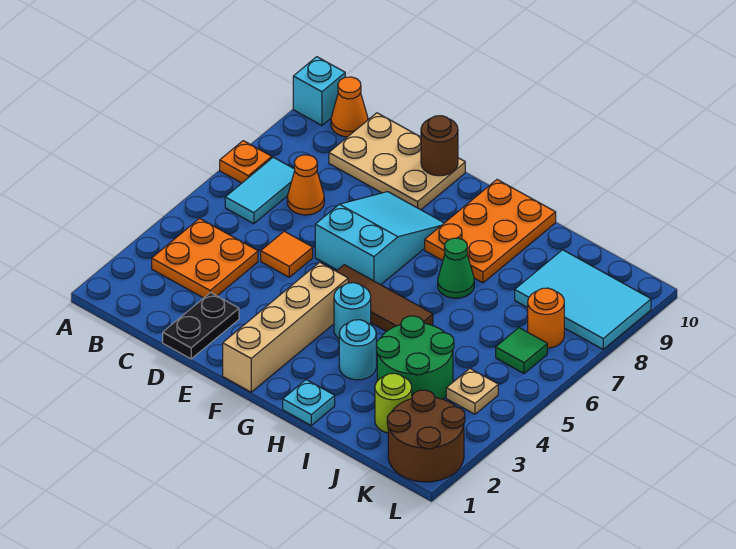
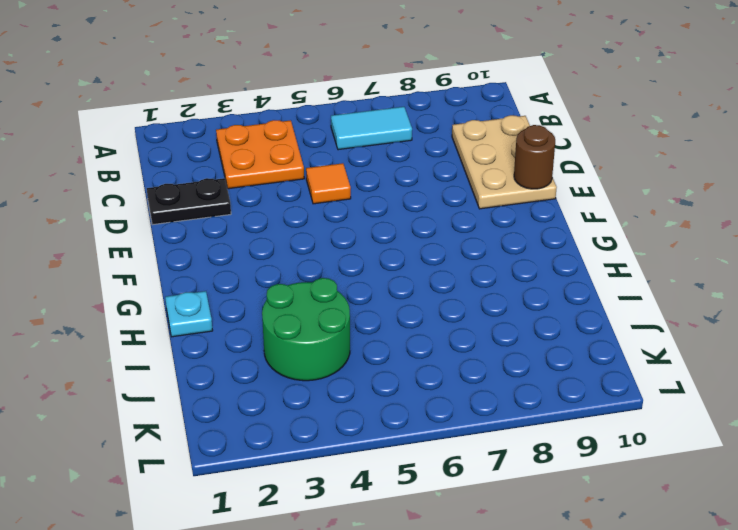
none -> orange plate A7 level 1
none -> cyan brick A10 level 1
none -> orange cone B10 level 1

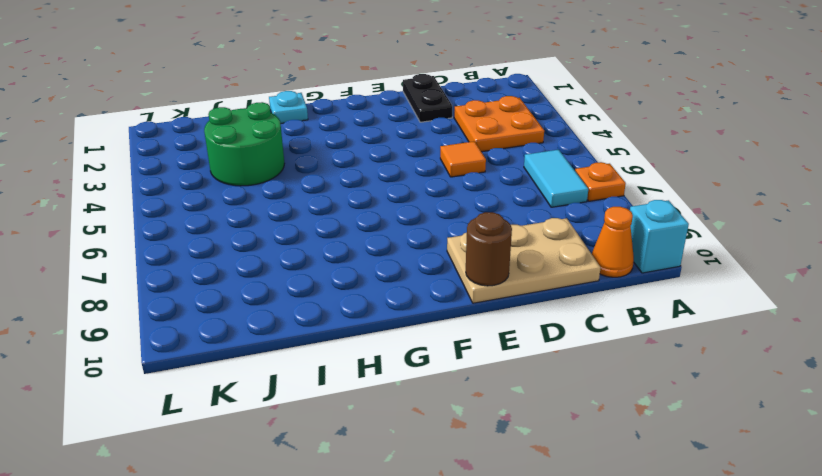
none -> orange cone C7 level 1
none -> cyan slope E6:F8 level 1 top 6
none -> tan brick F1:F4 level 1

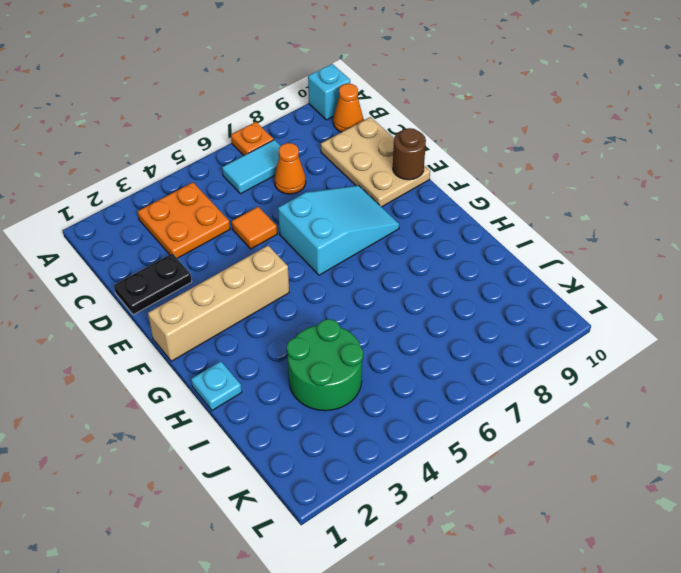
none -> brown tile F5:H5 level 1
none -> cyan round brick G4 level 1
none -> orange plate G8:H10 level 1

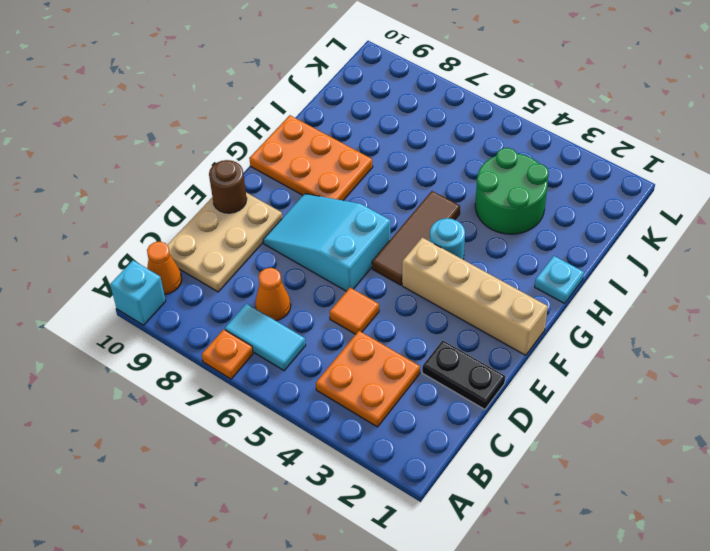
none -> cyan round brick H3 level 1
none -> green cone H7 level 1
none -> lime round brick J2 level 1

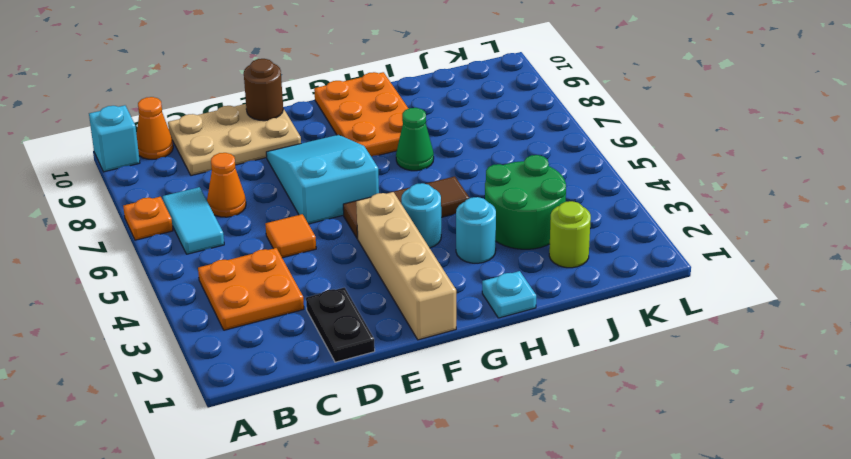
none -> cyan tile J8:L9 level 1
none -> brown round brick K1:L2 level 1
none -> tan plate K4 level 1

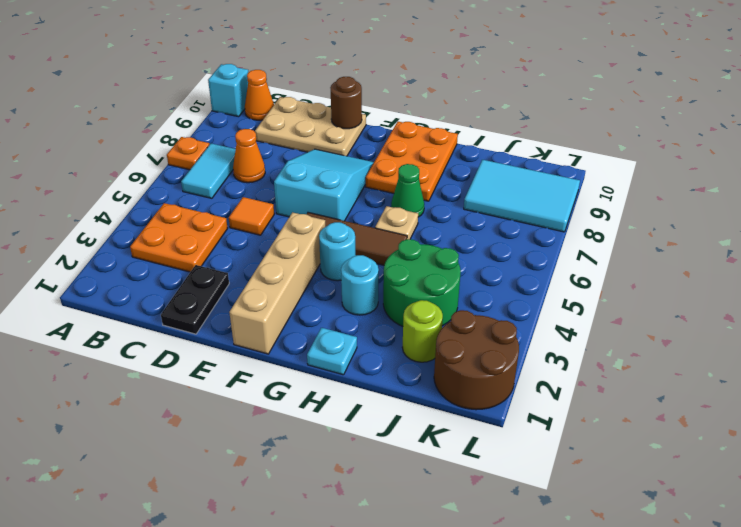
tan plate H6 level 1 -> tan plate K4 level 1
none -> green tile K6 level 1
none -> orange round brick K7 level 1

